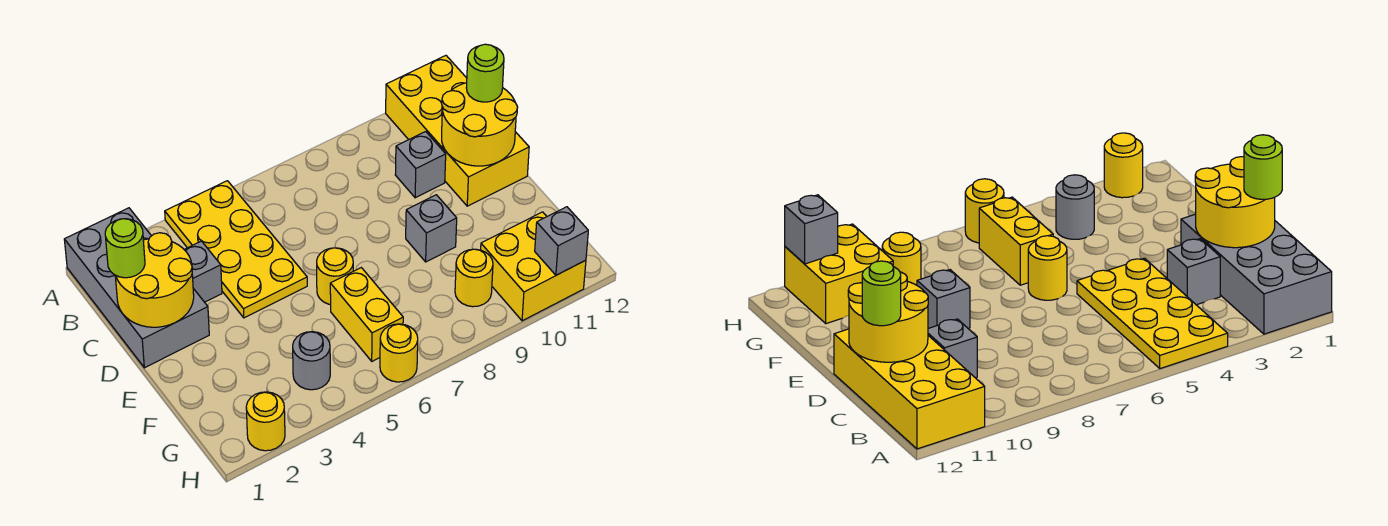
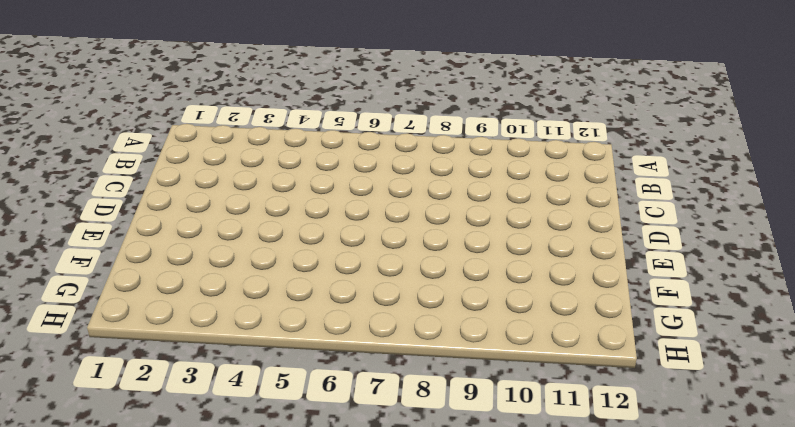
none -> grey brick A1:D2 level 1
none -> yellow plate A4:D5 level 1
none -> yellow brick A11:D12 level 1

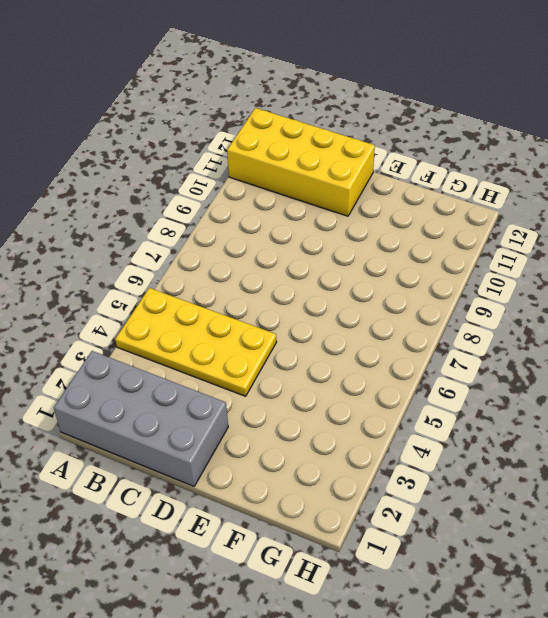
none -> grey brick C3 level 1
none -> grey brick C10 level 1
none -> yellow round brick E6 level 1

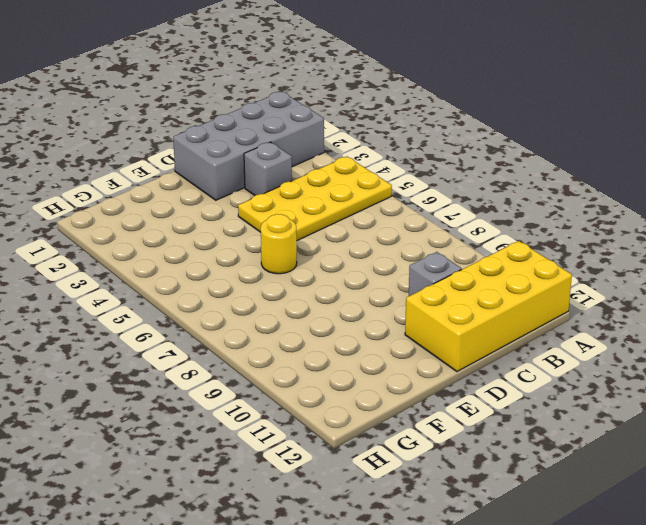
none -> grey brick E9 level 1
none -> yellow brick F6:G6 level 1
none -> grey round brick G4 level 1

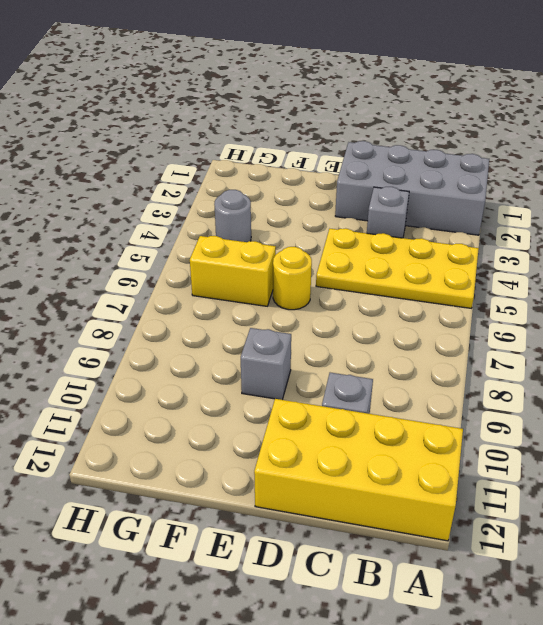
none -> yellow round brick G9 level 1
none -> yellow brick G10:H11 level 1
none -> yellow round brick H2 level 1

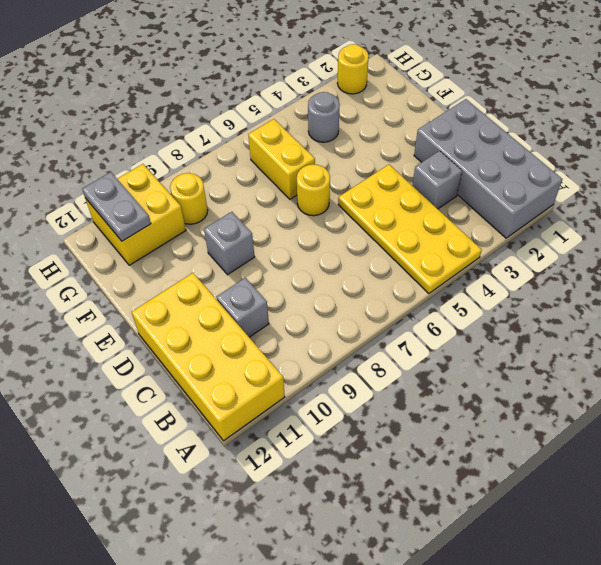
grey plate G11:H11 level 2 -> grey brick H11 level 2
none -> yellow round brick H6 level 1
none -> yellow round brick C1:D2 level 2
none -> yellow round brick C11:D12 level 2

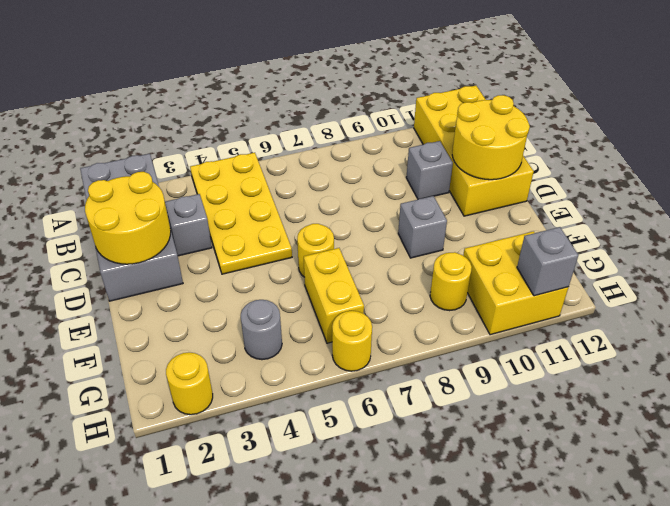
none -> lime round brick C1 level 3
none -> lime round brick C12 level 3

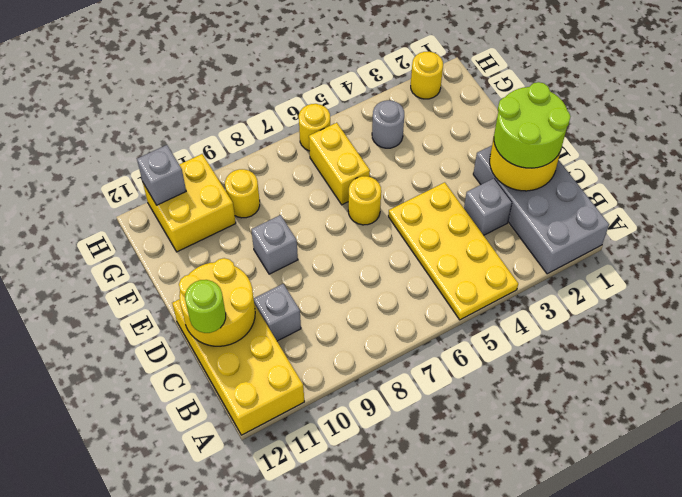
lime round brick C1:D2 level 3 -> lime round brick C1 level 3

